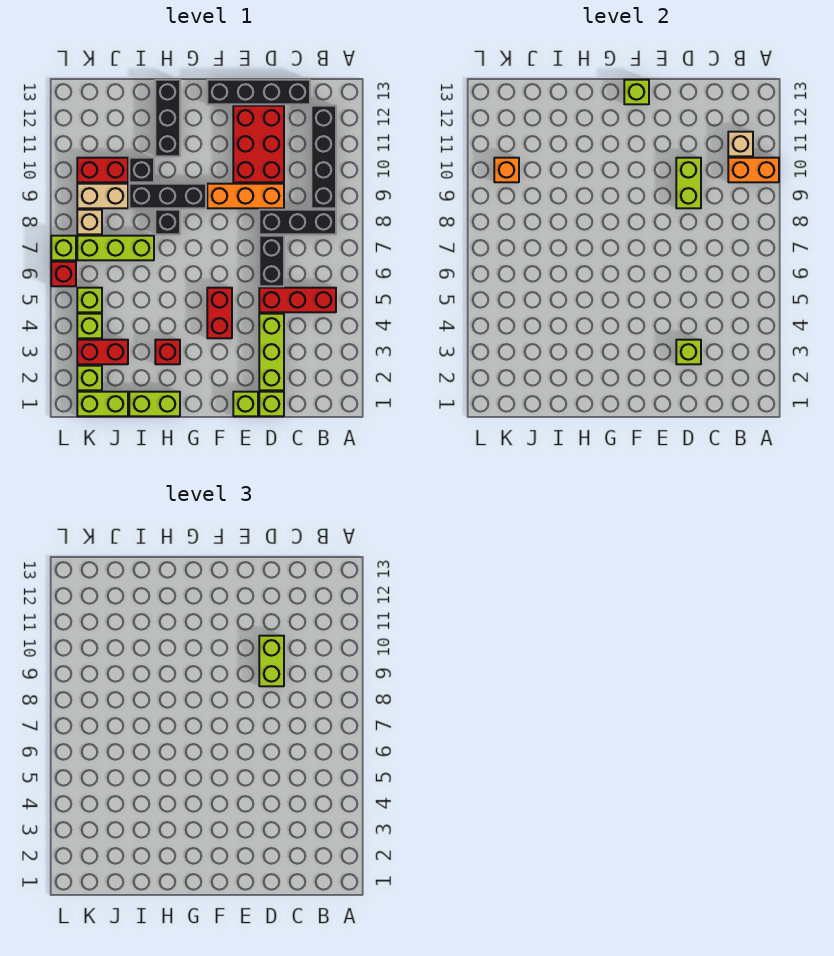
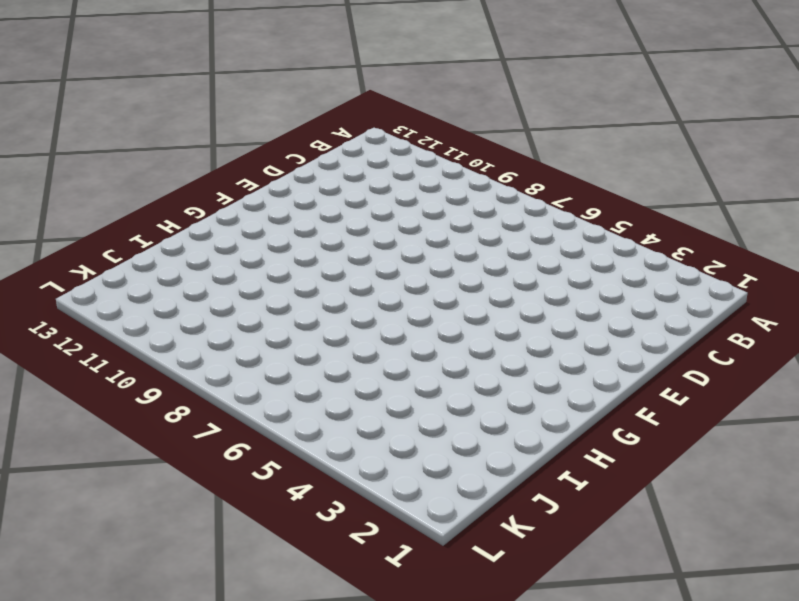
none -> red brick B5:D5 level 1
none -> black brick B8:D8 level 1
none -> black brick B9:B12 level 1
none -> black brick C13:F13 level 1

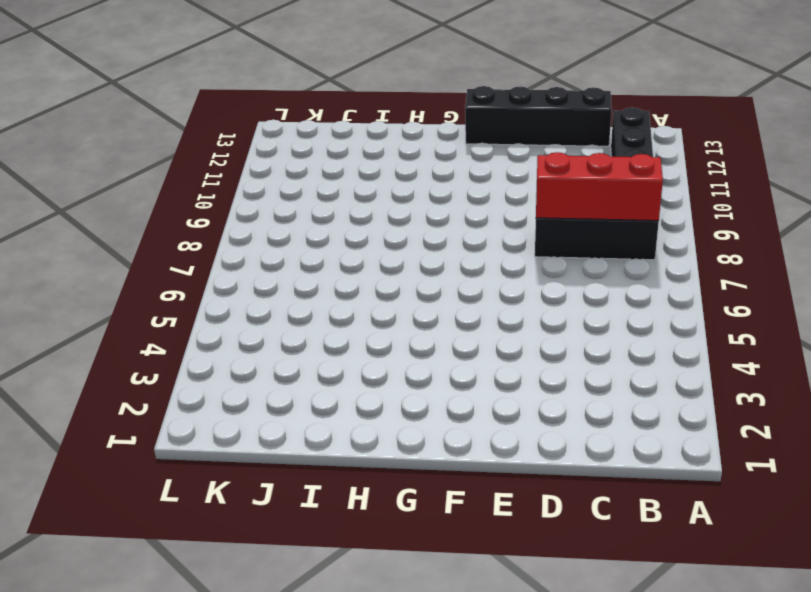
red brick B8:D8 level 2 -> red brick B5:D5 level 1
none -> lime brick D1 level 1
none -> lime brick D2:D4 level 1
none -> black brick D6:D7 level 1
none -> orange brick D9:F9 level 1

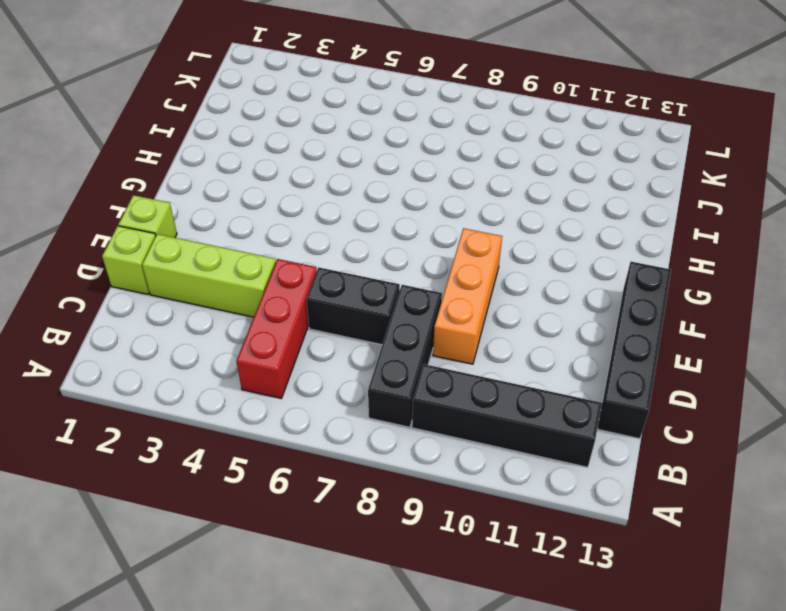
none -> red brick D10:E12 level 1
none -> red brick F4:F5 level 1
none -> black brick G9:I9 level 1
none -> lime brick H1:I1 level 1

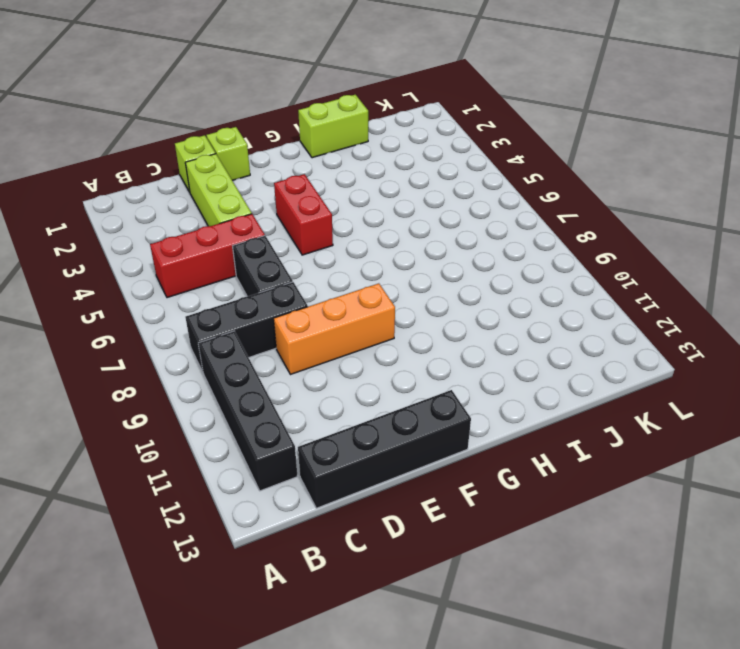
none -> red brick D10:E12 level 1
none -> black brick G9:I9 level 1
none -> red brick H3 level 1
none -> black brick H8 level 1

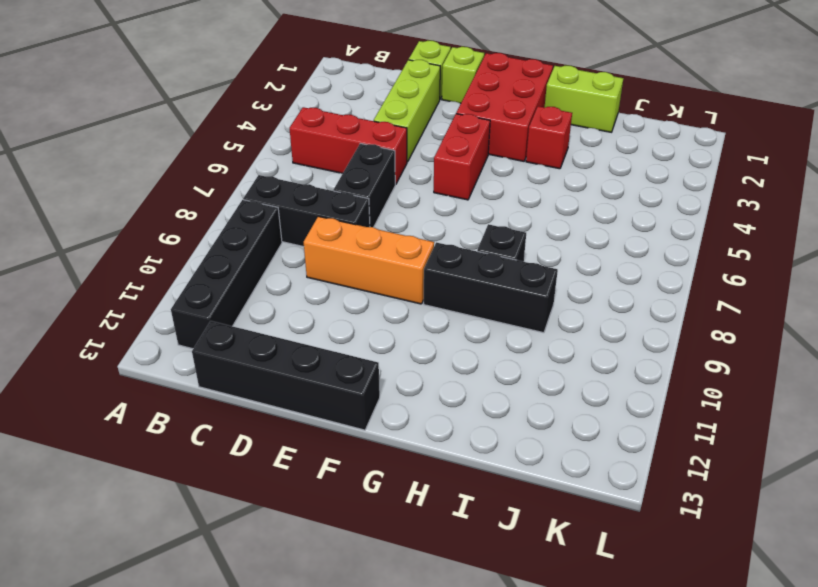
red brick F1:G3 level 1 -> red brick D10:E12 level 1
none -> black brick H11:H13 level 1
none -> lime brick I7:K7 level 1
none -> black brick I10 level 1
none -> lime brick J1:K1 level 1

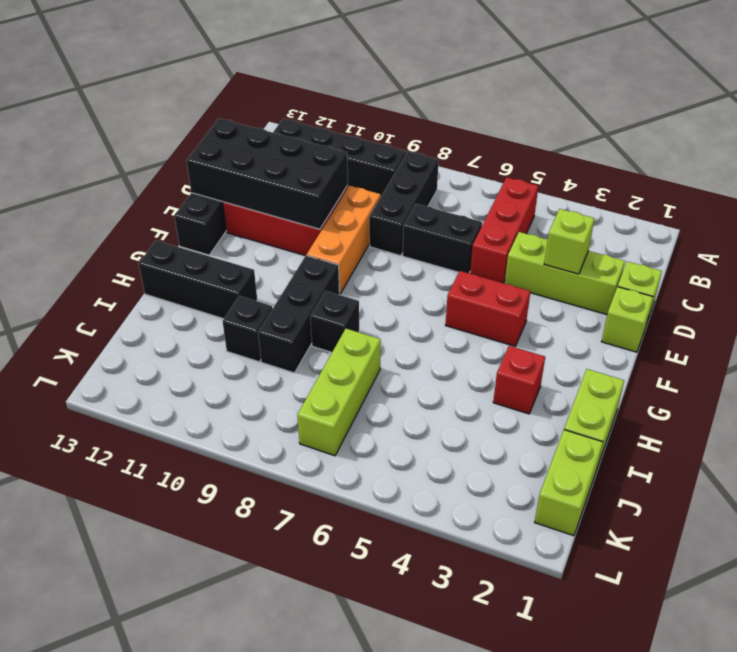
black brick D10:E13 level 2 -> lime brick D9:D10 level 2
none -> red brick J3:K3 level 1
none -> tan brick J9:K9 level 1
none -> red brick J10:K10 level 1
none -> lime brick K2 level 1

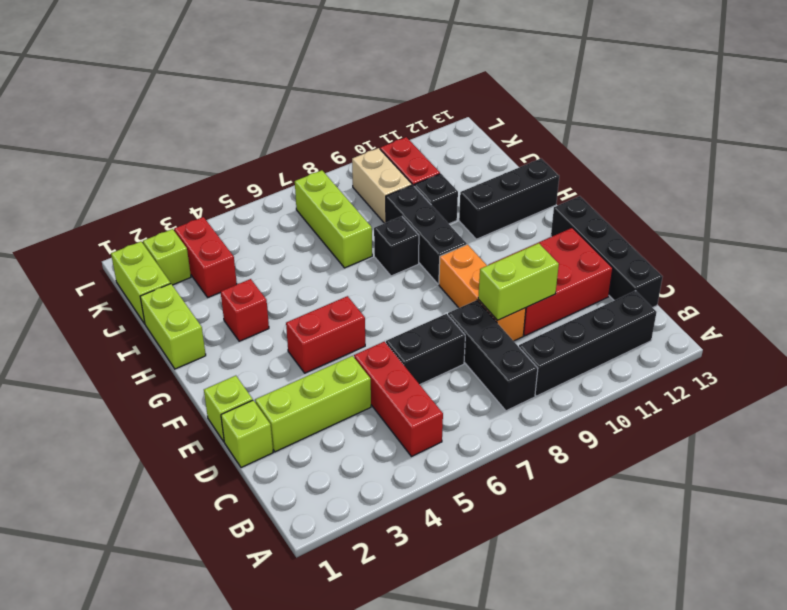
none -> lime brick K4 level 1
none -> lime brick K5 level 1
none -> tan brick K8 level 1
none -> red brick L6 level 1

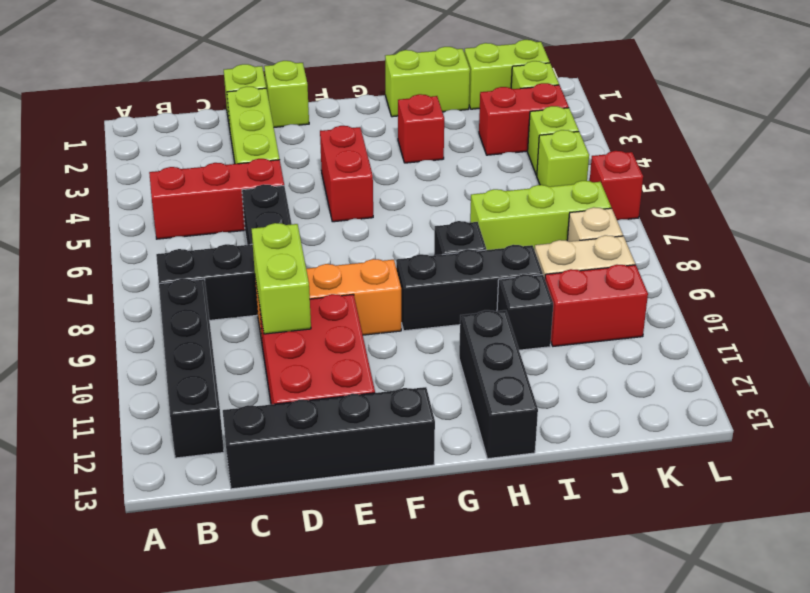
none -> lime brick L7 level 1
none -> orange brick A10:B10 level 2
none -> tan brick B11 level 2
none -> lime brick D3 level 2

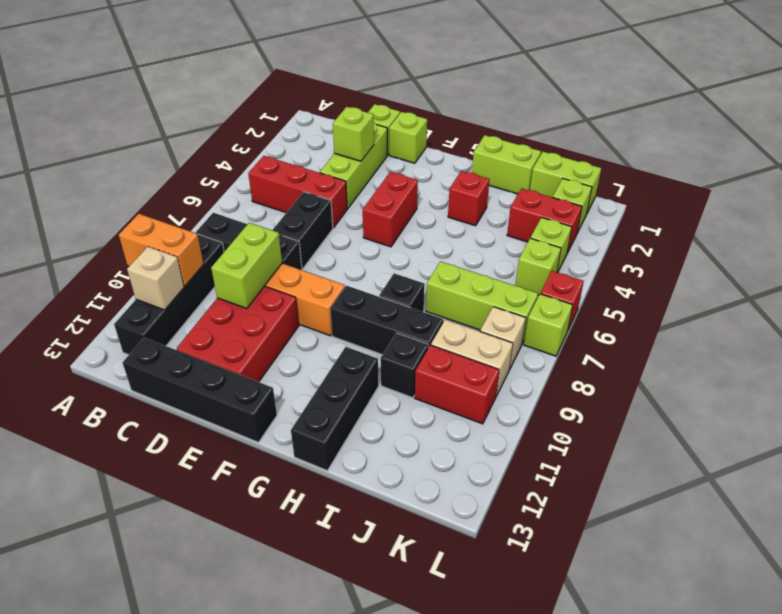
none -> lime brick F13 level 2
none -> orange brick K10 level 2
none -> lime brick D9:D10 level 3

